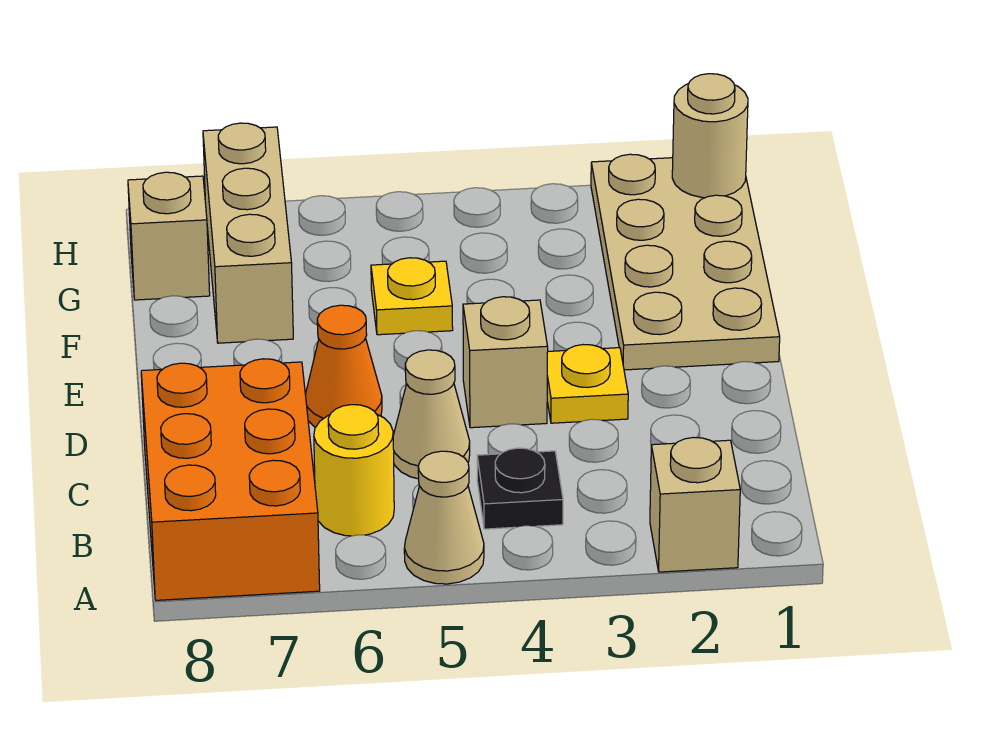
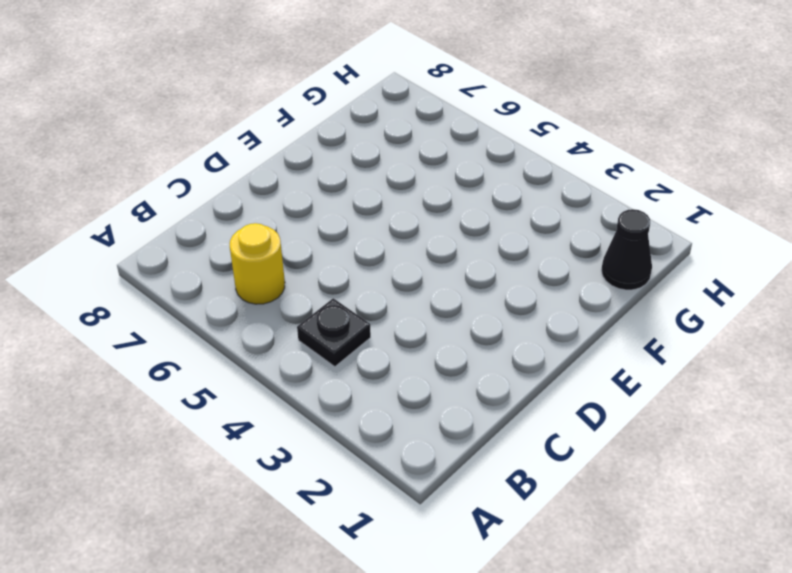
black cone G1 level 1 -> tan plate E1:H2 level 1
none -> tan brick A2 level 1
none -> tan cone A5 level 1
none -> orange brick A7:C8 level 1

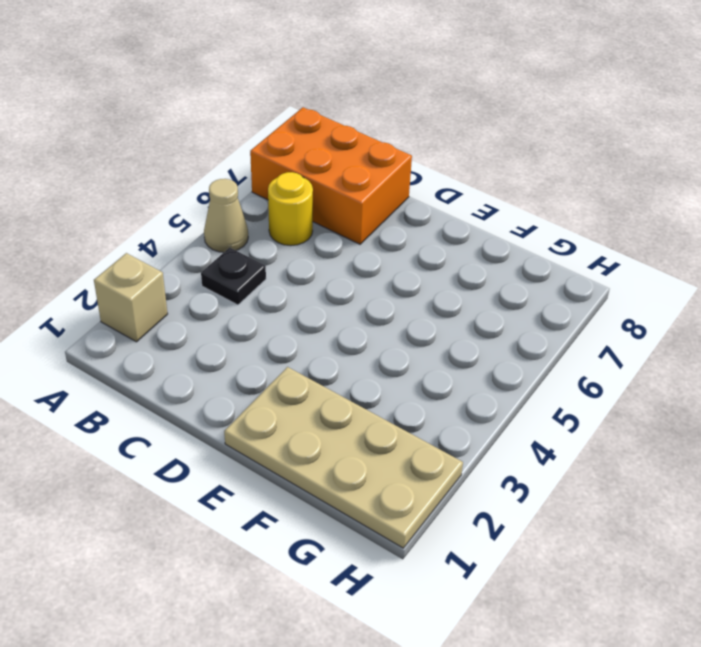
none -> tan cone C5 level 1
none -> yellow plate D3 level 1
none -> tan brick D4 level 1

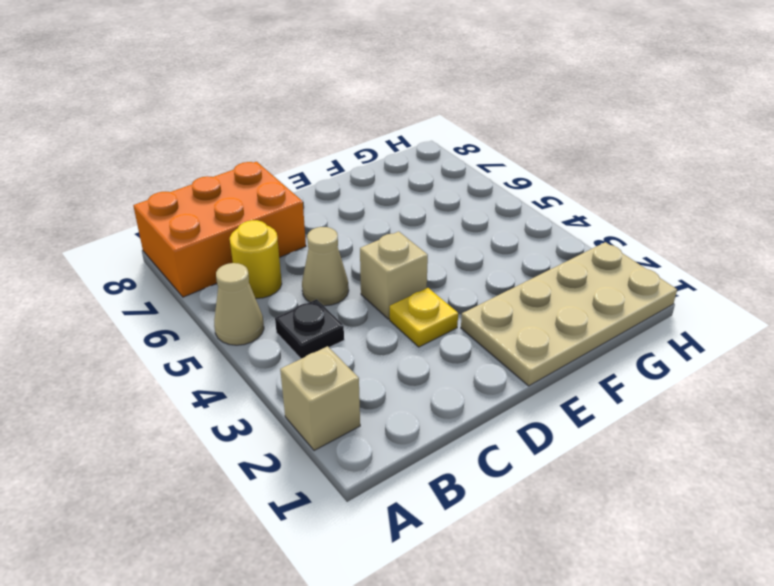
none -> orange cone D6 level 1
none -> yellow plate F5 level 1
none -> tan brick F7:H7 level 1

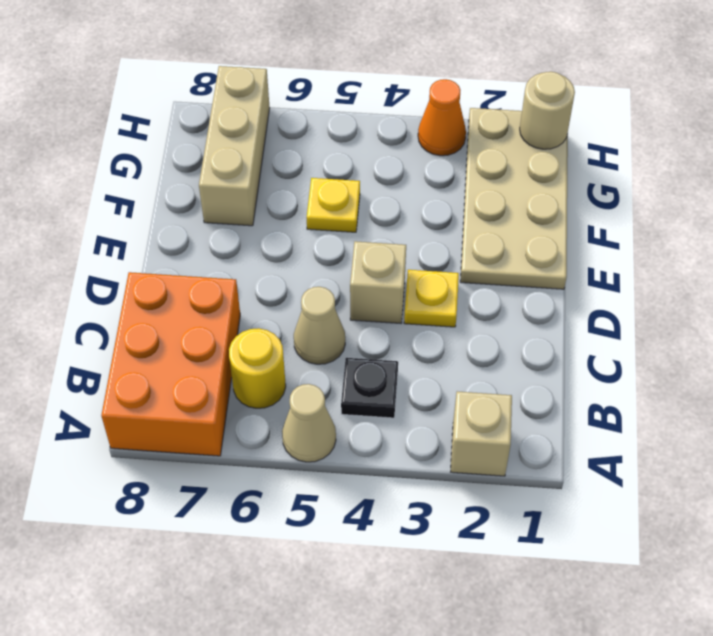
orange cone H3 level 1 -> orange cone D6 level 1
none -> tan brick G8 level 1

